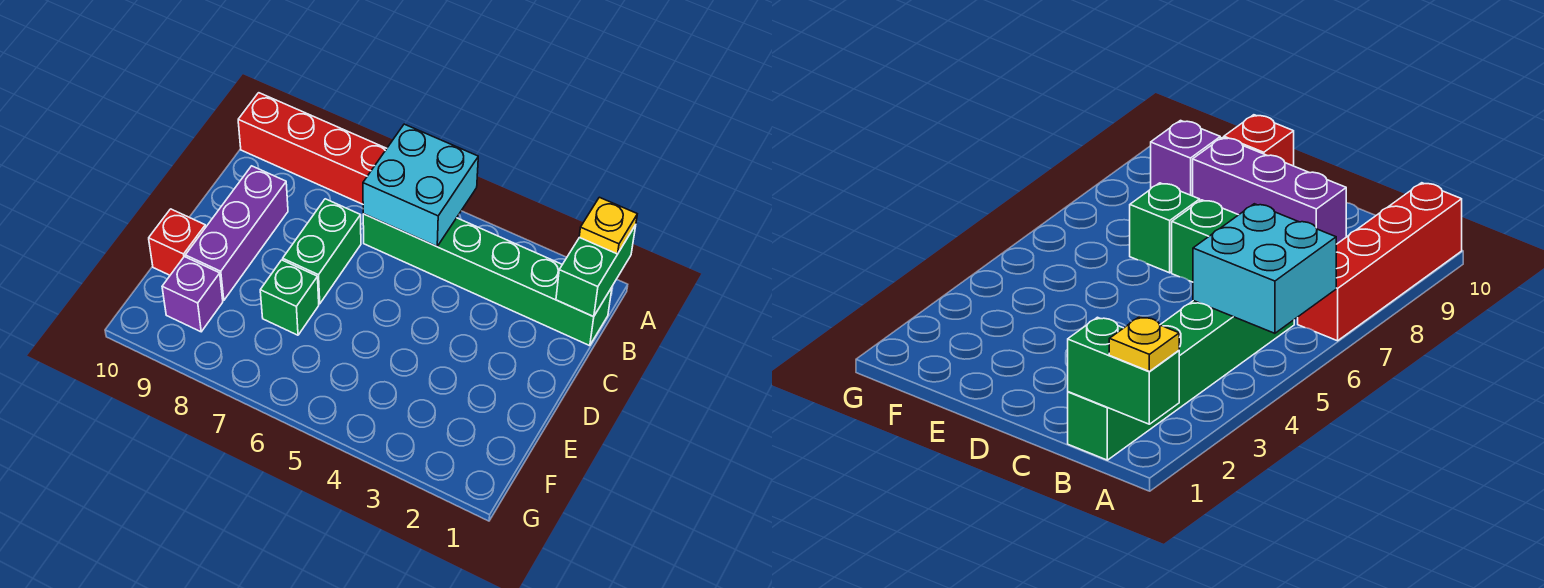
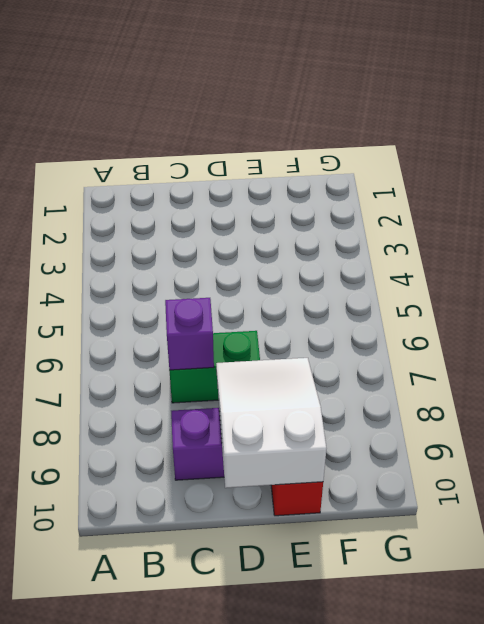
purple brick C7 level 2 -> purple brick F9 level 1
white slope D8:E10 level 2 top 10 -> none
none -> red brick A7:A10 level 1
none -> green brick B1:B6 level 1

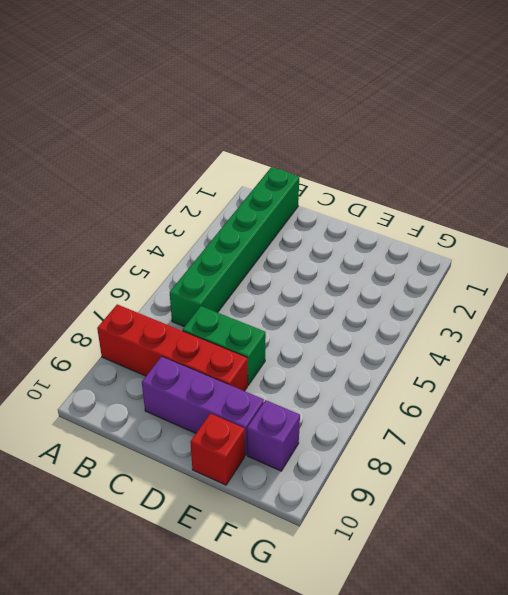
red brick A8:D8 level 1 -> red brick A7:A10 level 1
none -> green brick E7 level 1
none -> green brick A1:B1 level 2

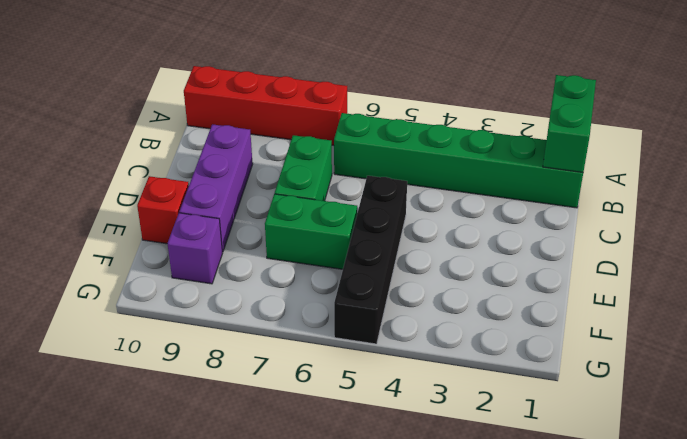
black brick D5:G5 level 1 -> none
green brick E6:E7 level 1 -> green brick E7 level 1
none -> cyan brick A5:B6 level 2
none -> yellow plate A1 level 3

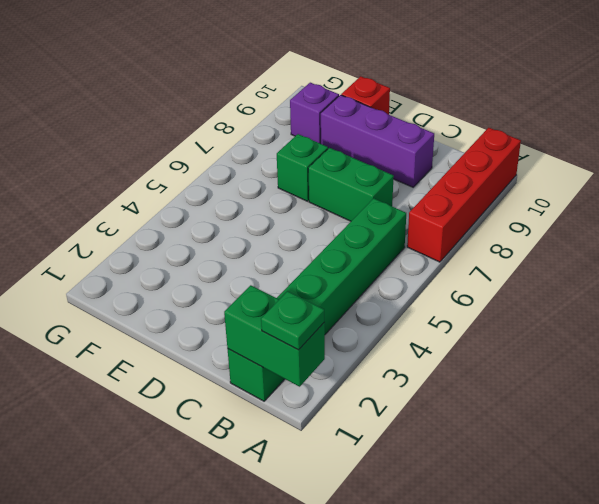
green plate A1 level 3 -> yellow plate A1 level 3
none -> cyan brick A5:B6 level 2

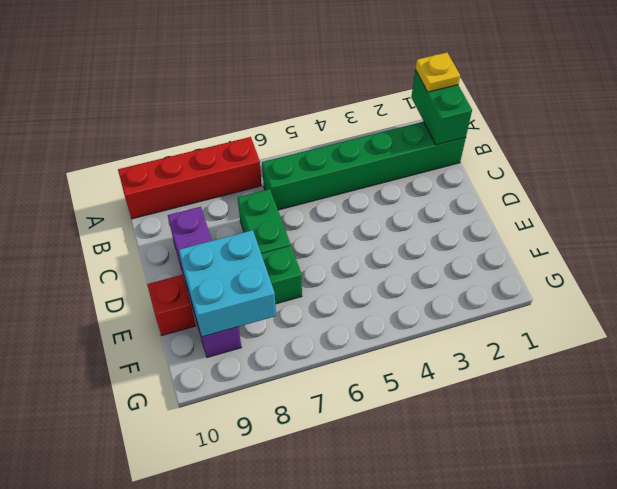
cyan brick E8:F9 level 2 -> cyan brick A5:B6 level 2

